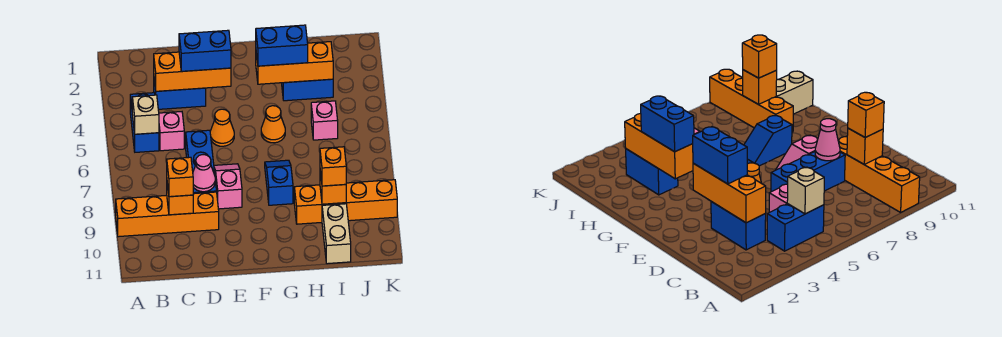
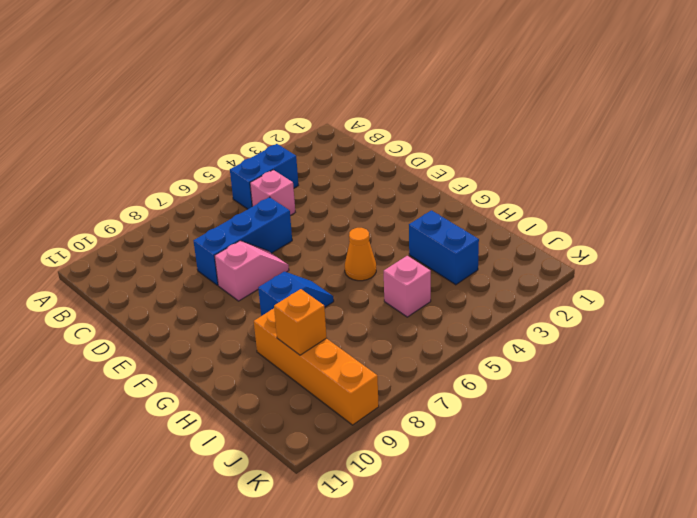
none -> orange brick A9:D9 level 1
none -> blue brick C3:D3 level 1
none -> orange cone E5 level 1

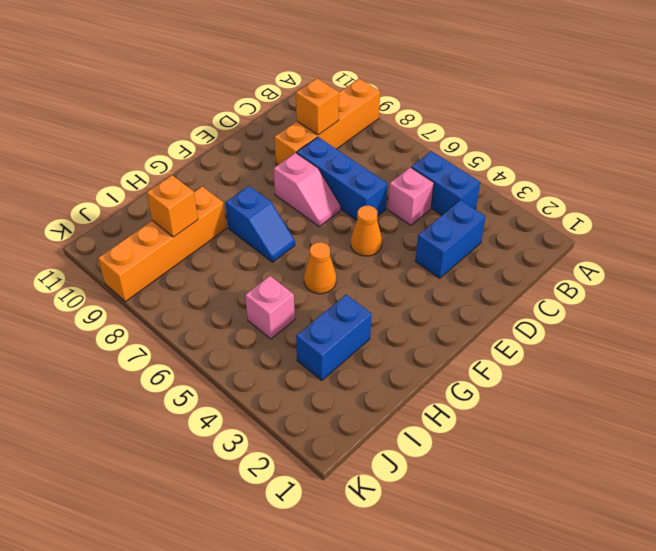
none -> tan brick I10:I11 level 1
none -> tan brick B5 level 2
none -> orange brick C3:E3 level 2

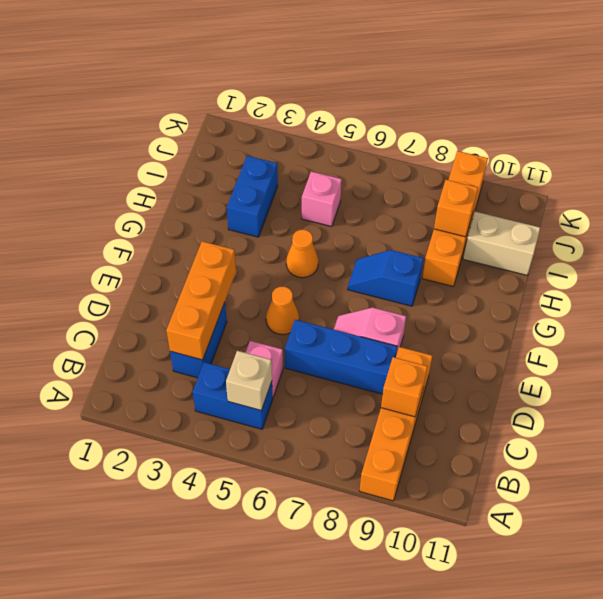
none -> pink cone D8 level 2
none -> orange brick G3:I3 level 2
none -> orange brick C9 level 3

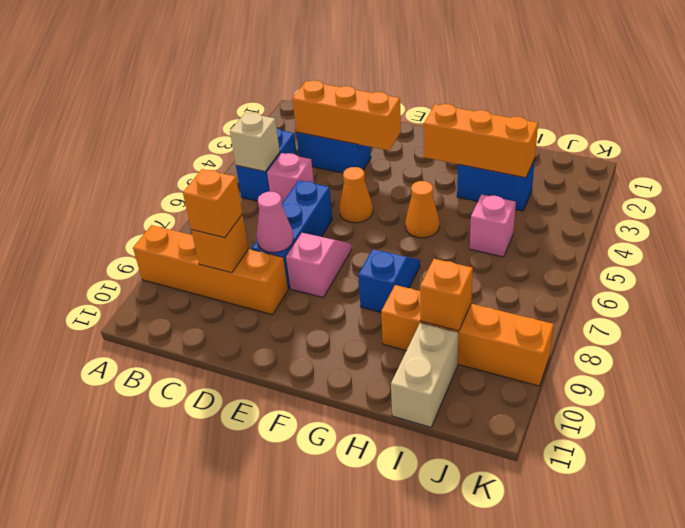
none -> blue brick D3:E3 level 3
none -> blue brick G3:H3 level 3
none -> orange brick I9 level 3

